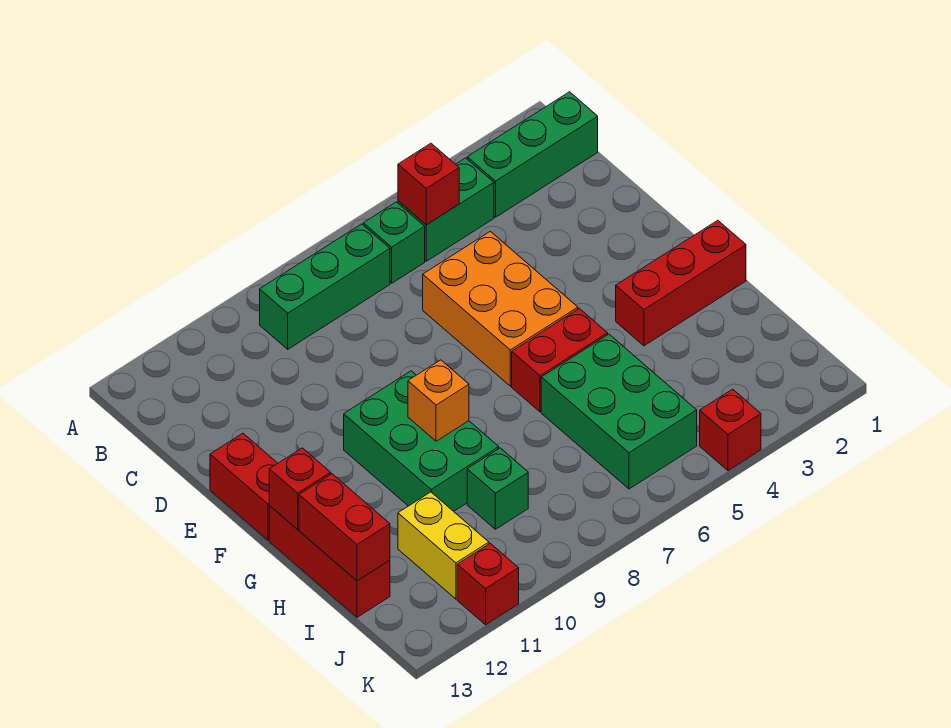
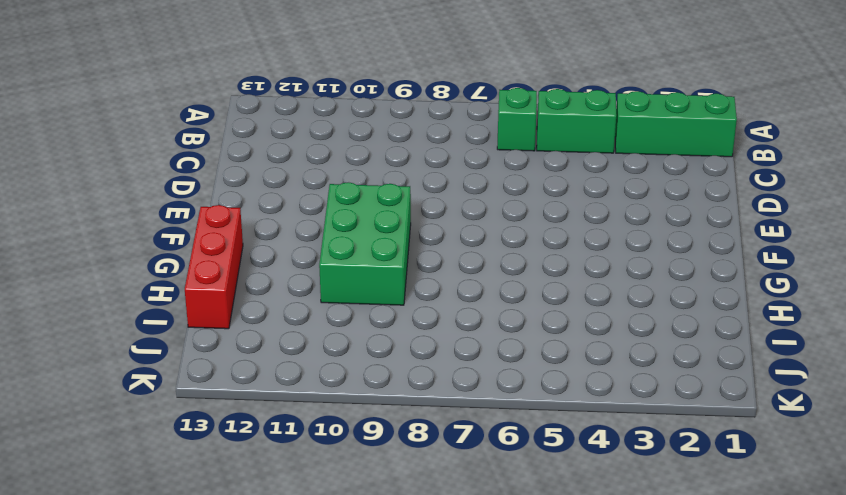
none -> green brick B7:B9 level 1
none -> orange brick D5:F6 level 1
none -> red brick E13:F13 level 1

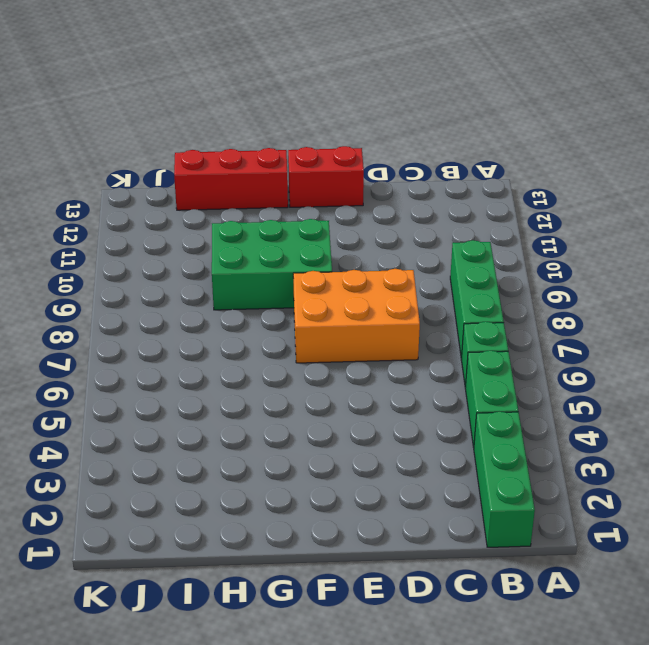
orange brick D7:F8 level 1 -> orange brick D5:F6 level 1
none -> red brick G1:G3 level 1
none -> red brick G5:G6 level 1
none -> green brick H5:J6 level 1

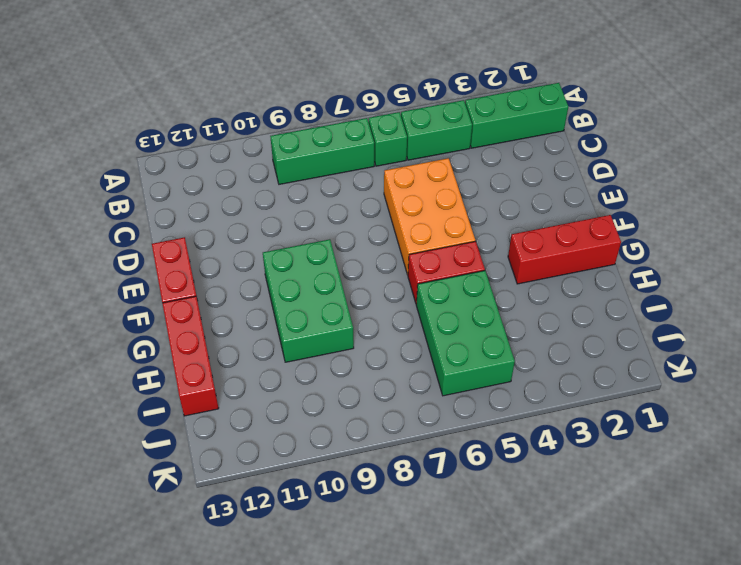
none -> green brick I9 level 1
none -> yellow brick I11:J11 level 1
none -> red brick K4 level 1

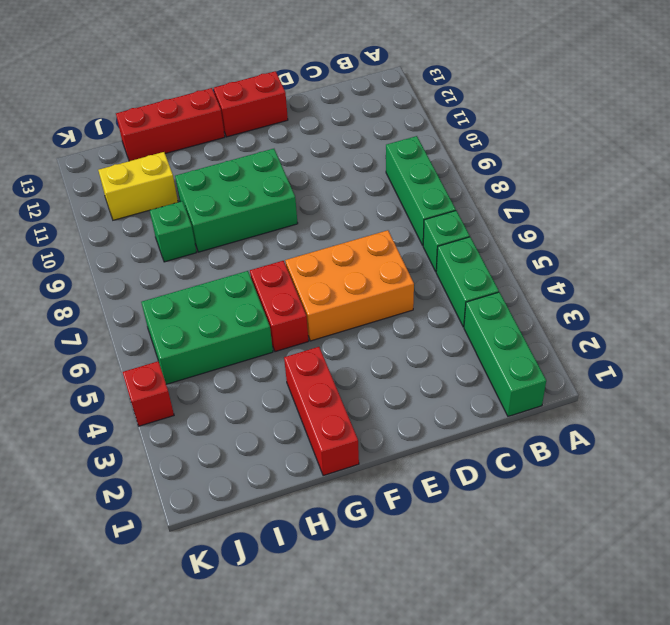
none -> red brick K11 level 1
none -> red brick B5 level 2
none -> orange brick G9 level 2

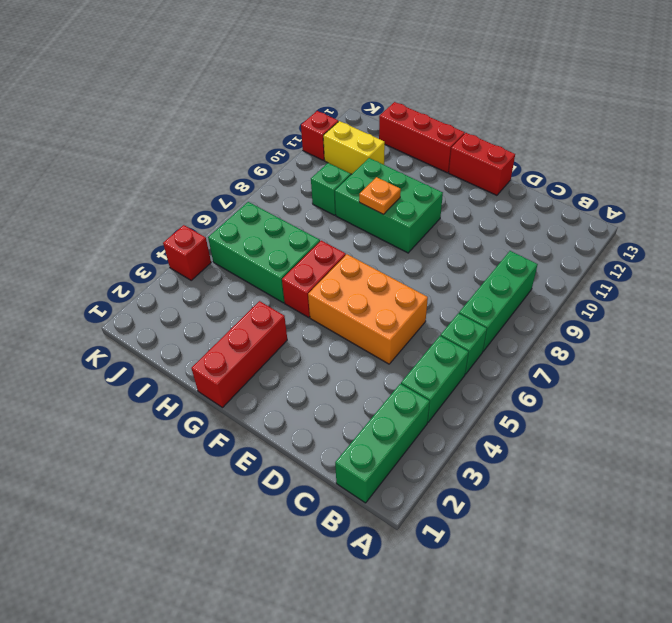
orange plate G9 level 2 -> orange brick G9 level 2
none -> red brick B5 level 2
none -> red brick G13 level 2
none -> red brick H13:I13 level 2

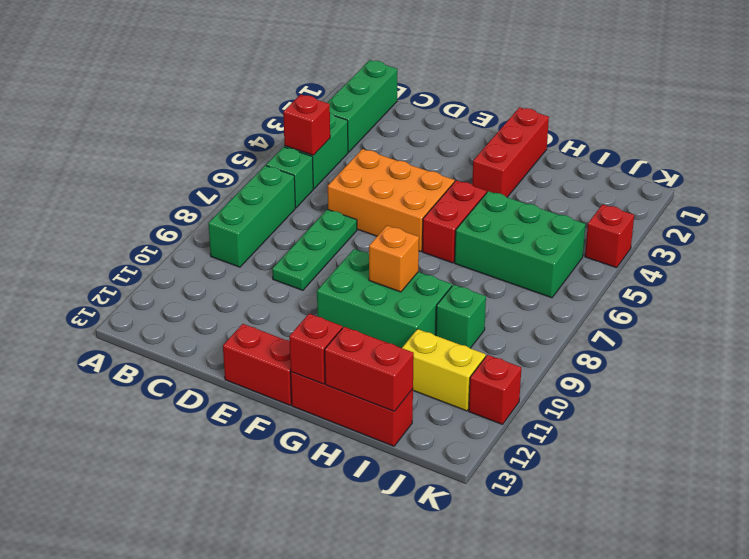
green plate D7:D9 level 1 -> none

